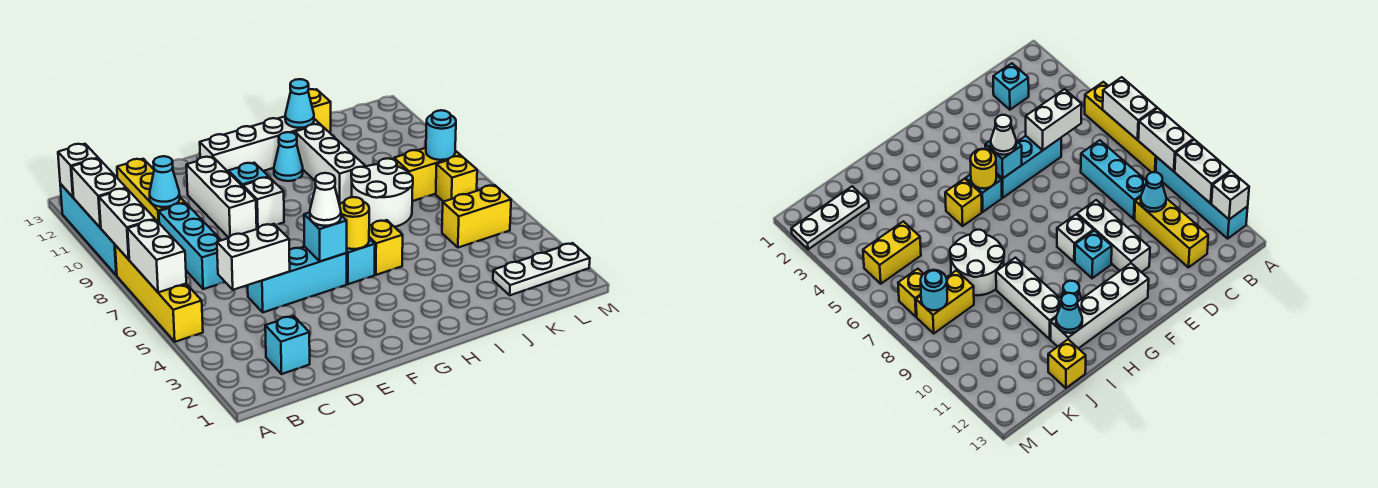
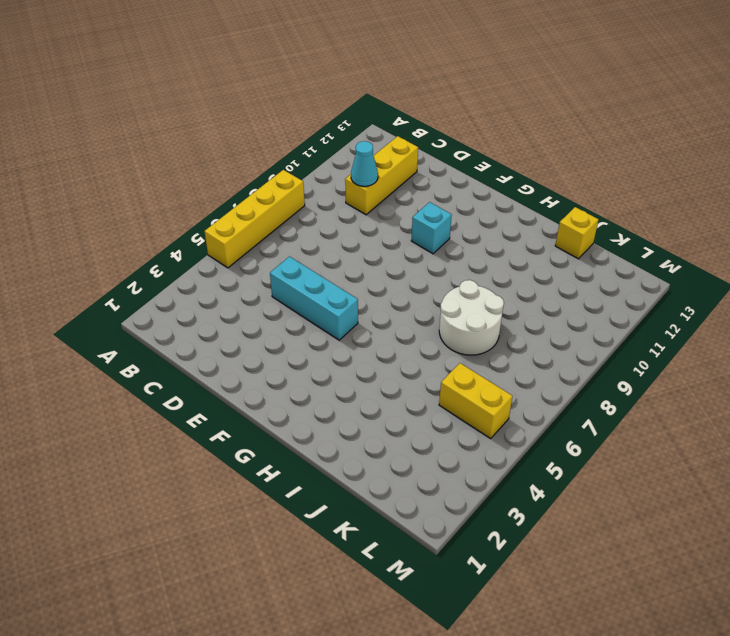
none -> cyan brick A9:A12 level 1
none -> cyan brick C2 level 1
none -> cyan brick C7:C9 level 1
none -> white brick E9:E11 level 1

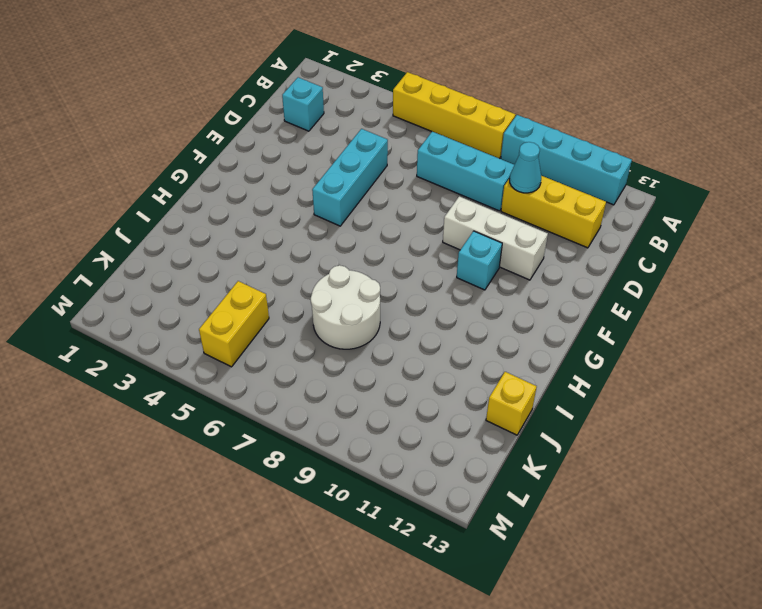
none -> white brick F9 level 1
none -> white brick F12:I12 level 1
none -> cyan brick G5 level 1
none -> yellow brick H5 level 1

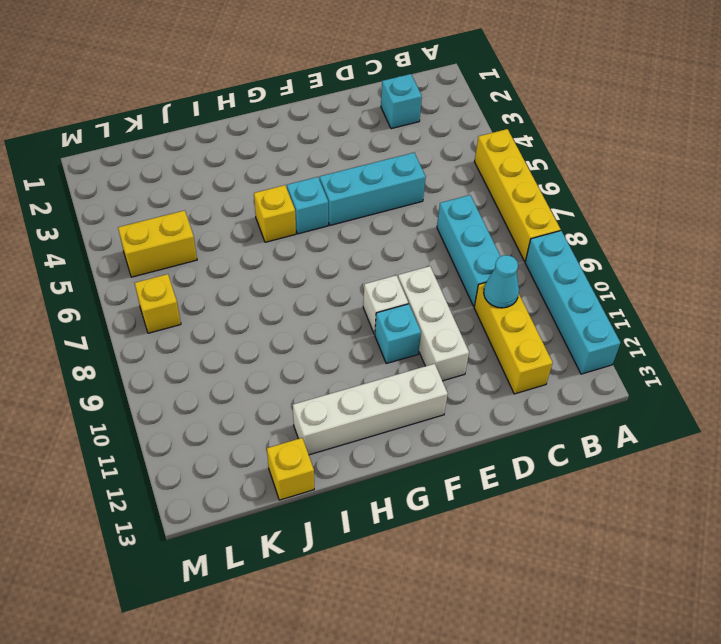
none -> cyan cone H11 level 1
none -> white round brick I7:J8 level 1
none -> white brick I9:I11 level 1
none -> white plate K2:M2 level 1

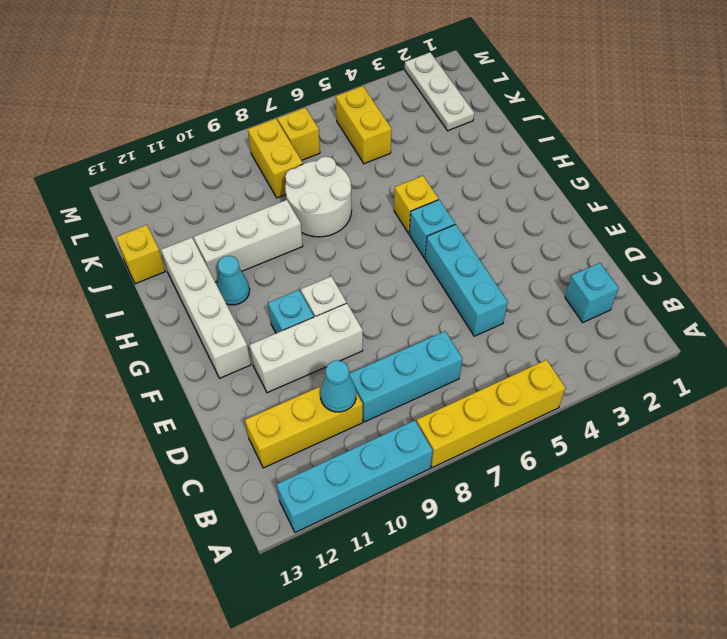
none -> white brick A6:A7 level 2
none -> white brick A8:A9 level 2
none -> white brick A10:A11 level 2
none -> white brick A12 level 2

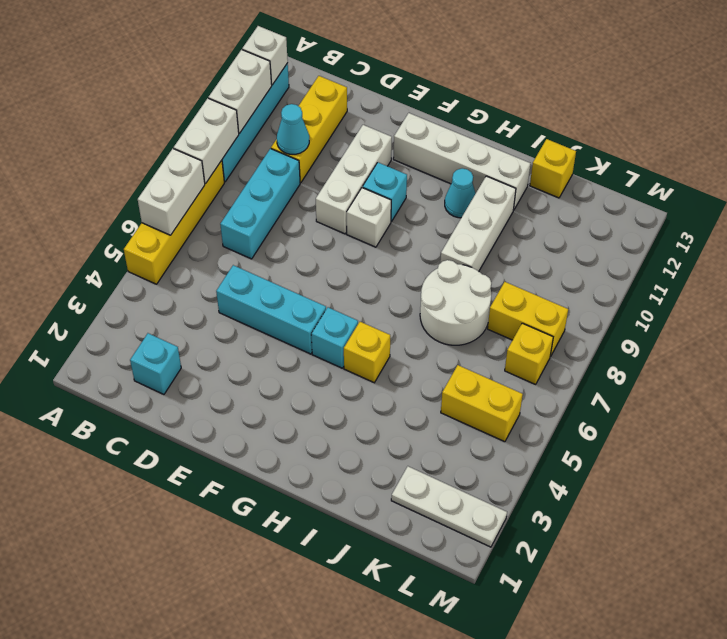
none -> white brick C5:D5 level 2
none -> cyan brick F5 level 2
none -> yellow round brick G5 level 2
none -> cyan cone I12 level 2

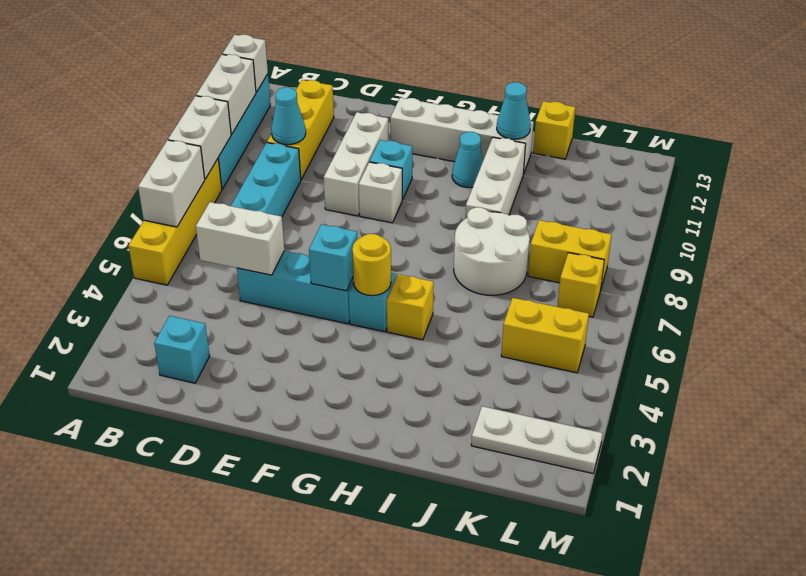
none -> cyan round brick L8 level 2
none -> white cone F5 level 3

